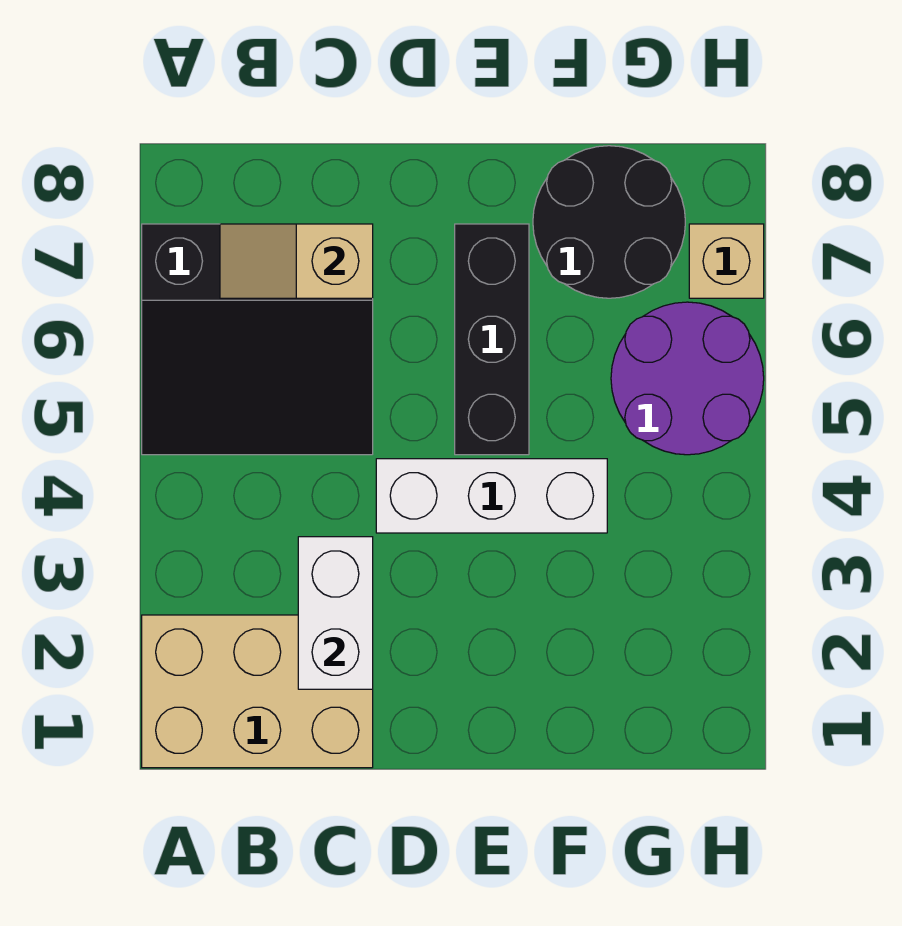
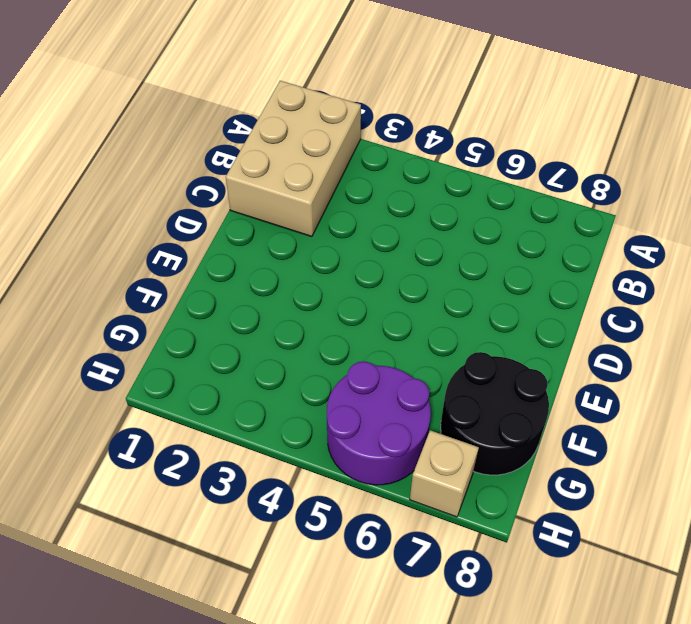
none -> black slope A5:C7 level 1 top 7
none -> white brick D4:F4 level 1

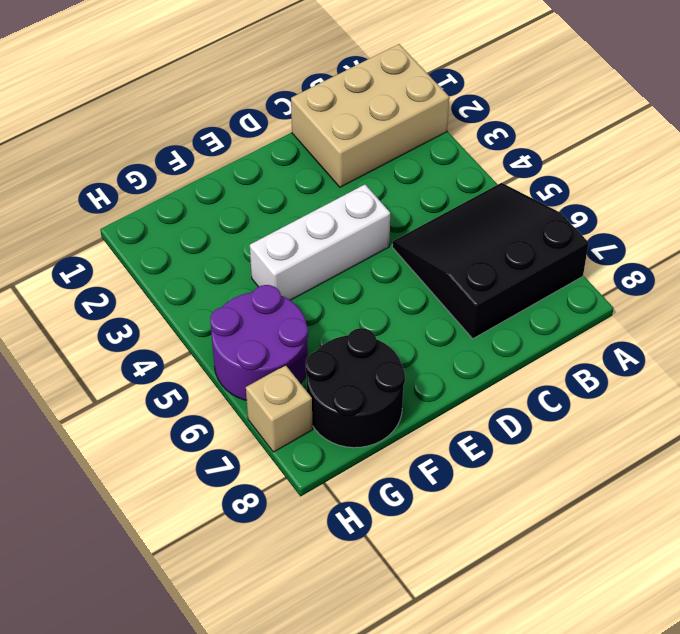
none -> black brick E5:E7 level 1
none -> tan slope B7:C7 level 2 top C

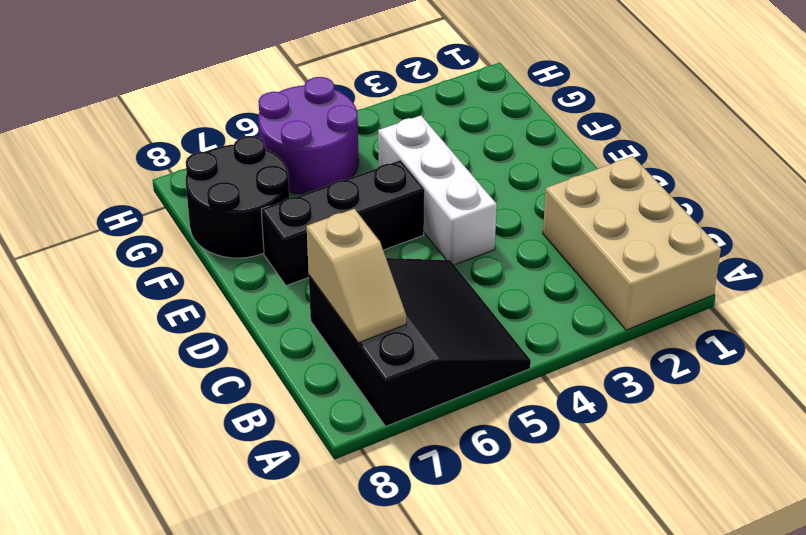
none -> tan brick H7 level 1
none -> white brick C2:C3 level 2

